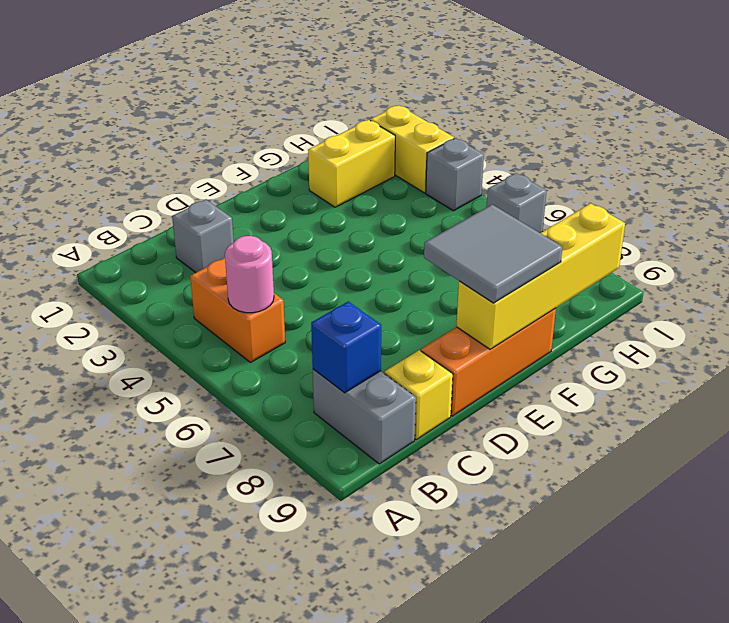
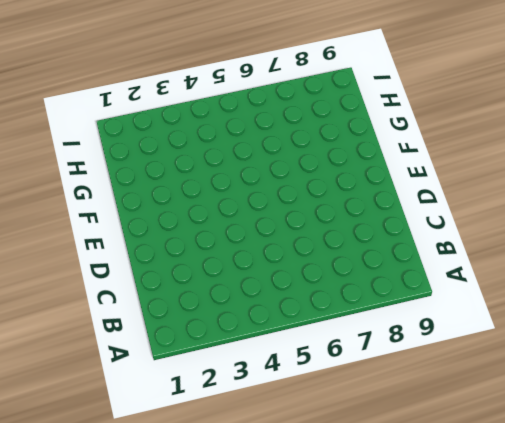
none -> orange brick B4:B5 level 1
none -> grey brick B8:B9 level 1
none -> grey brick C2 level 1

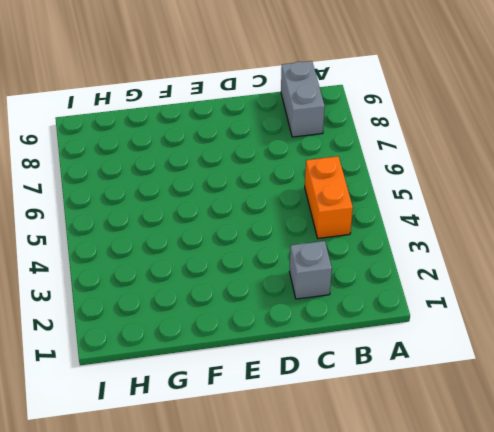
none -> yellow brick C9 level 1
none -> orange brick D9:F9 level 1
none -> yellow brick G2:H2 level 1

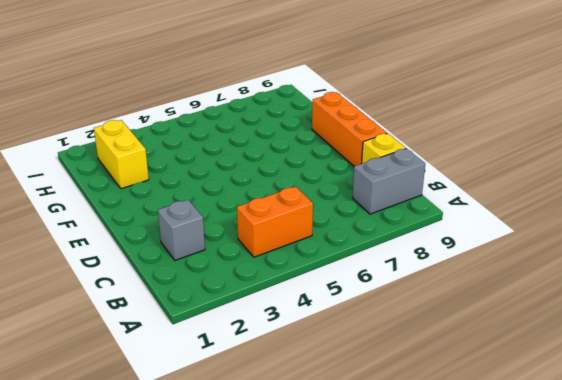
none -> yellow brick I2:I3 level 1
none -> grey brick I4 level 1
none -> grey brick I6 level 1

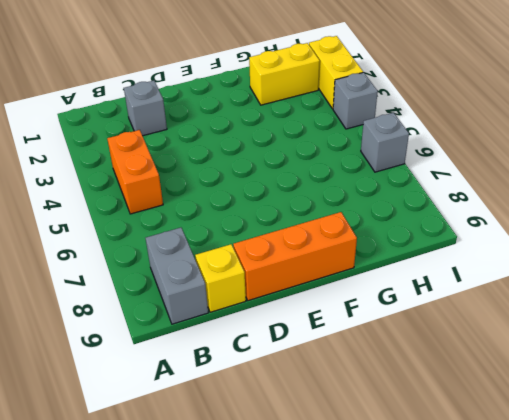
none -> pink round brick B5 level 2
none -> blue brick B8 level 2
none -> yellow brick E9:H9 level 2

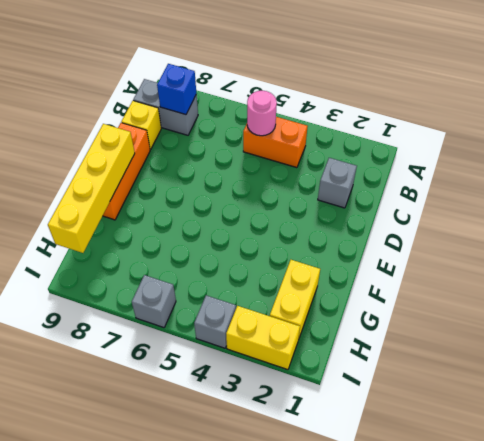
none -> grey tile E8:F9 level 3

